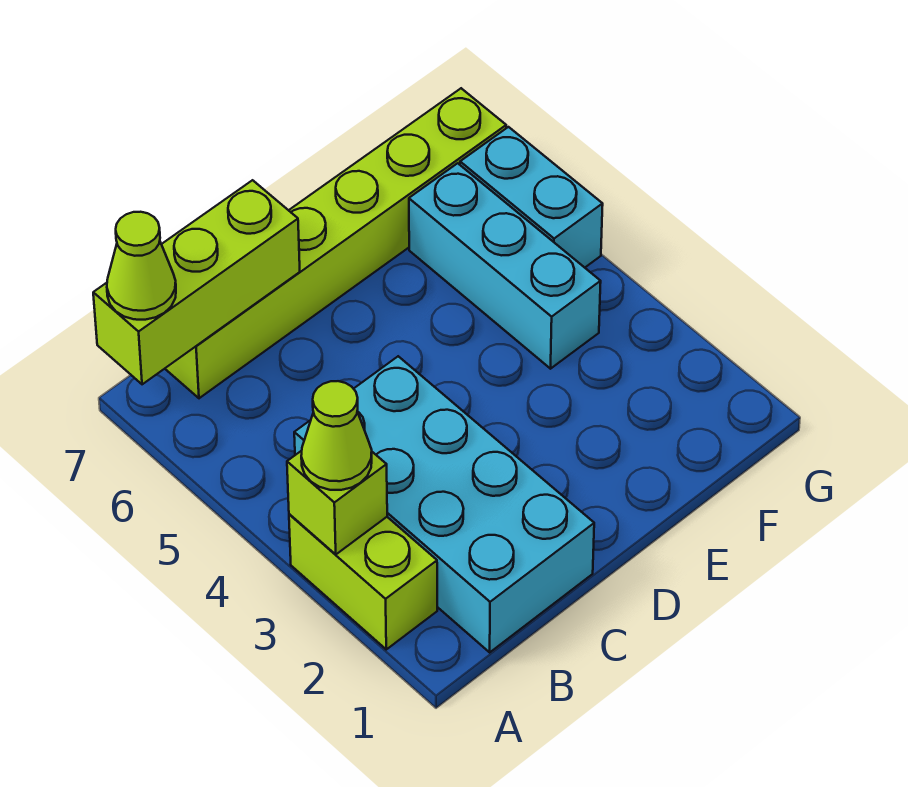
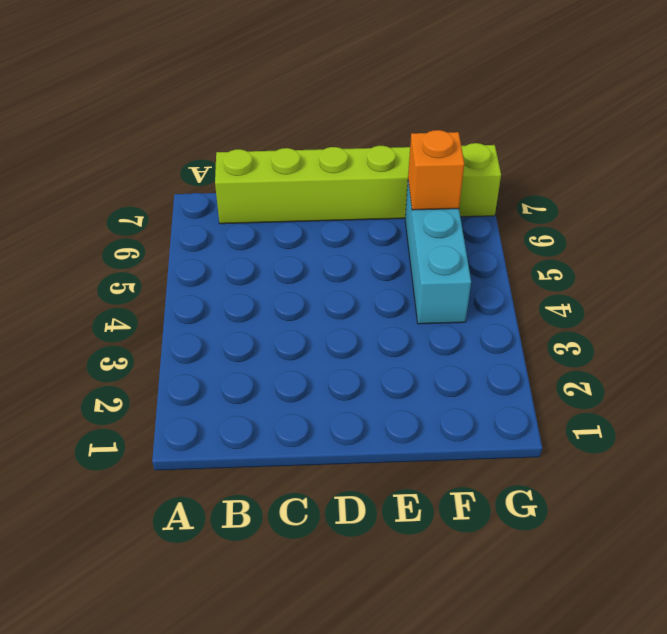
orange brick F6 level 2 -> none
none -> lime brick A2:A3 level 1
none -> cyan brick B1:C4 level 1

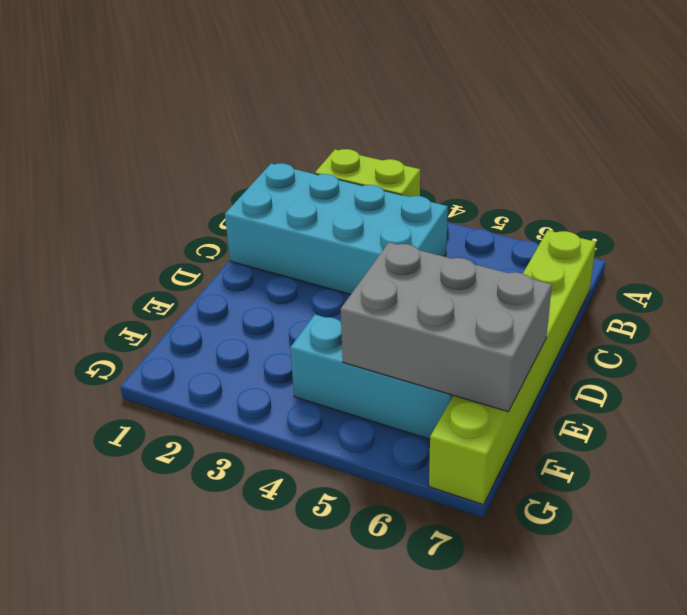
grey brick E5:F7 level 2 -> none
none -> cyan brick G5:G6 level 1
none -> lime brick A3 level 2

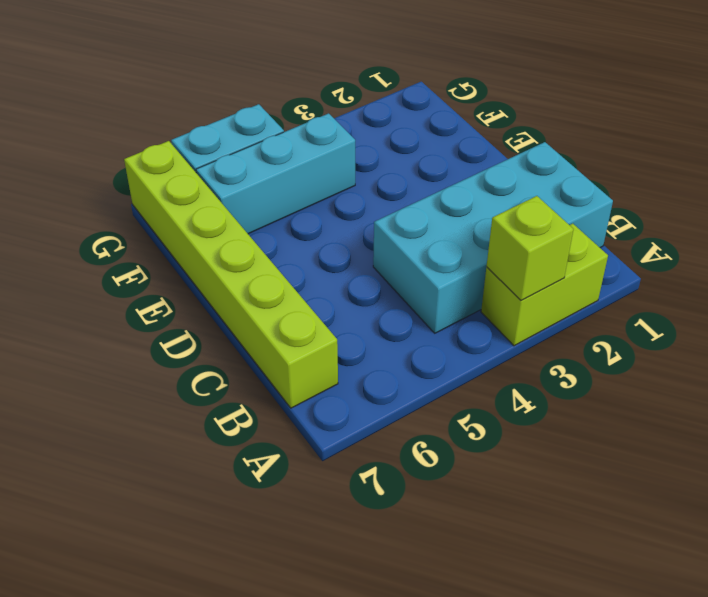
none -> lime brick A7:C7 level 2
none -> lime cone A3 level 3

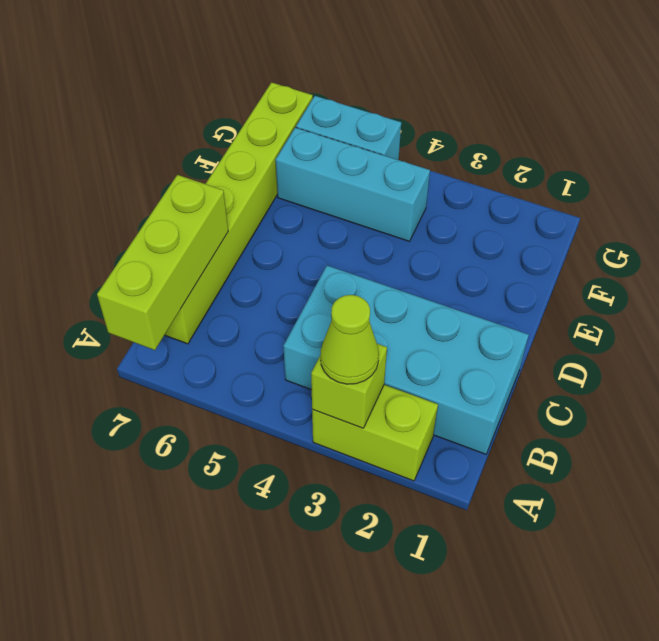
none -> lime cone A7 level 3

